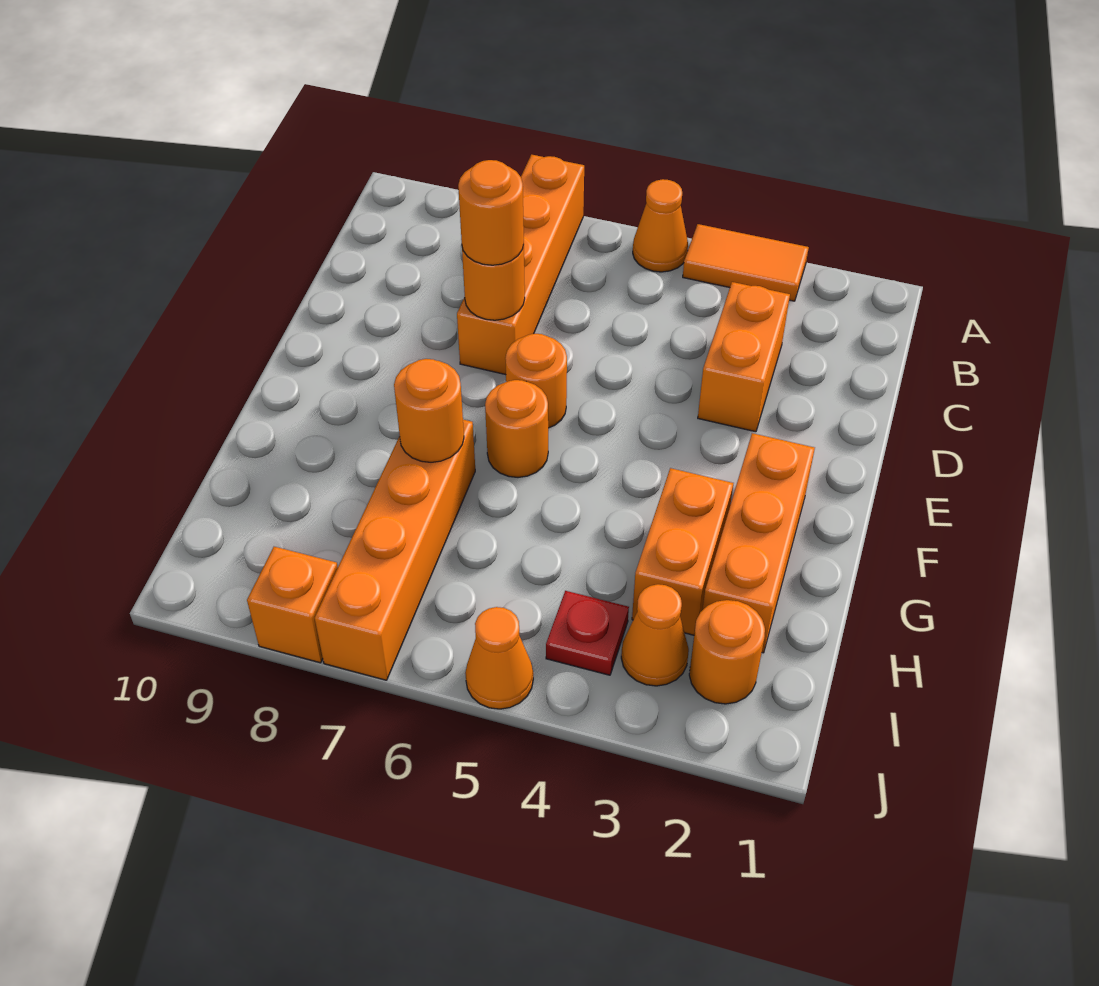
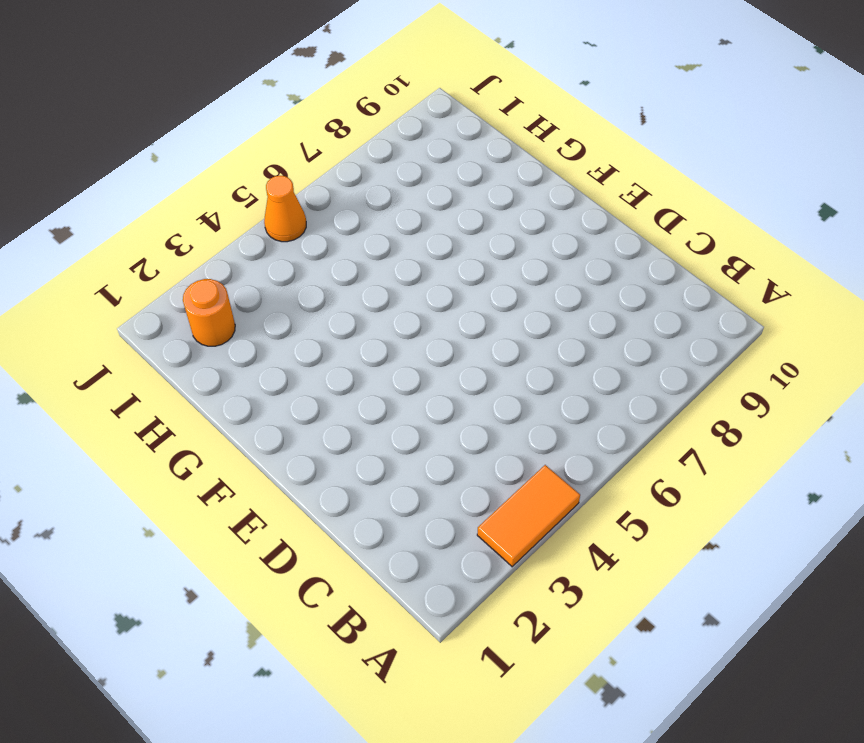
none -> orange cone A5 level 1
none -> orange brick A7:D7 level 1
none -> orange brick C3:D3 level 1

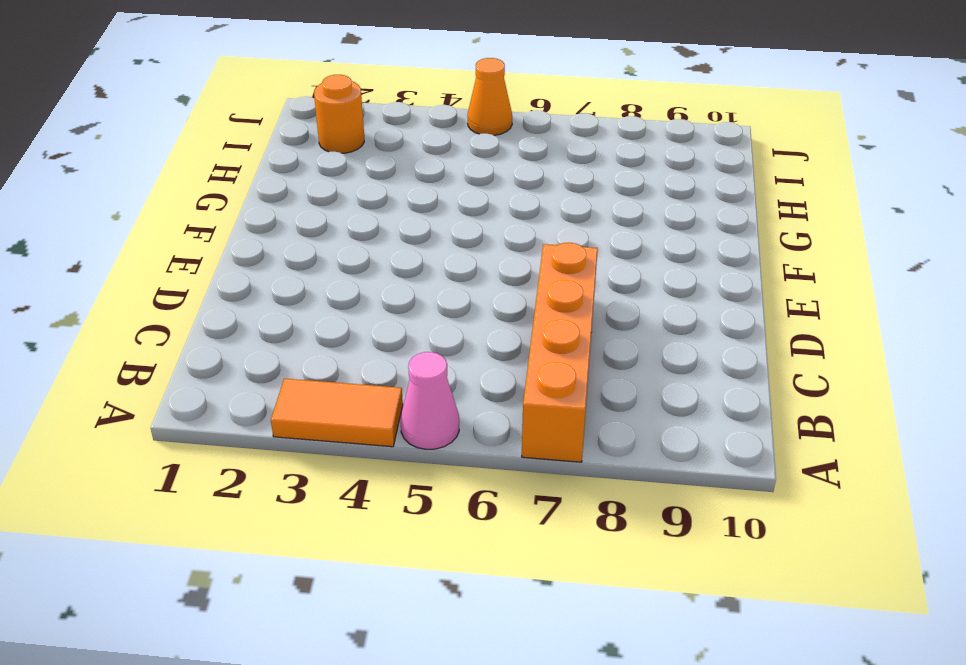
pink cone A5 level 1 -> orange cone A5 level 1
none -> orange brick C3:D3 level 1
none -> orange round brick E6 level 1
none -> orange brick F2:H2 level 1

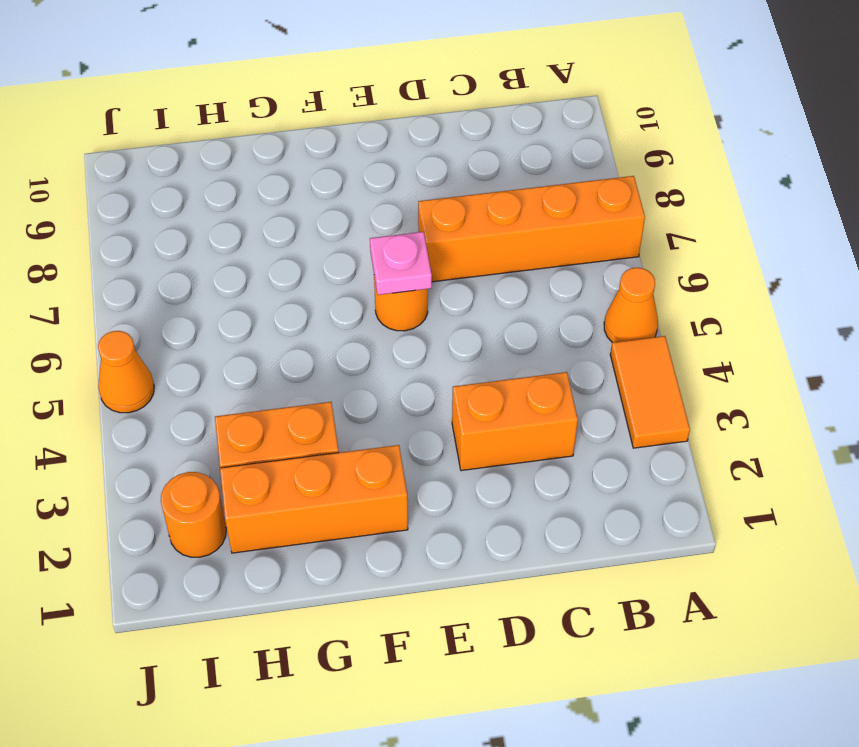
pink plate E6 level 2 -> none
none -> orange round brick F6 level 1
none -> orange brick G7:J7 level 1
none -> orange cone I3 level 1

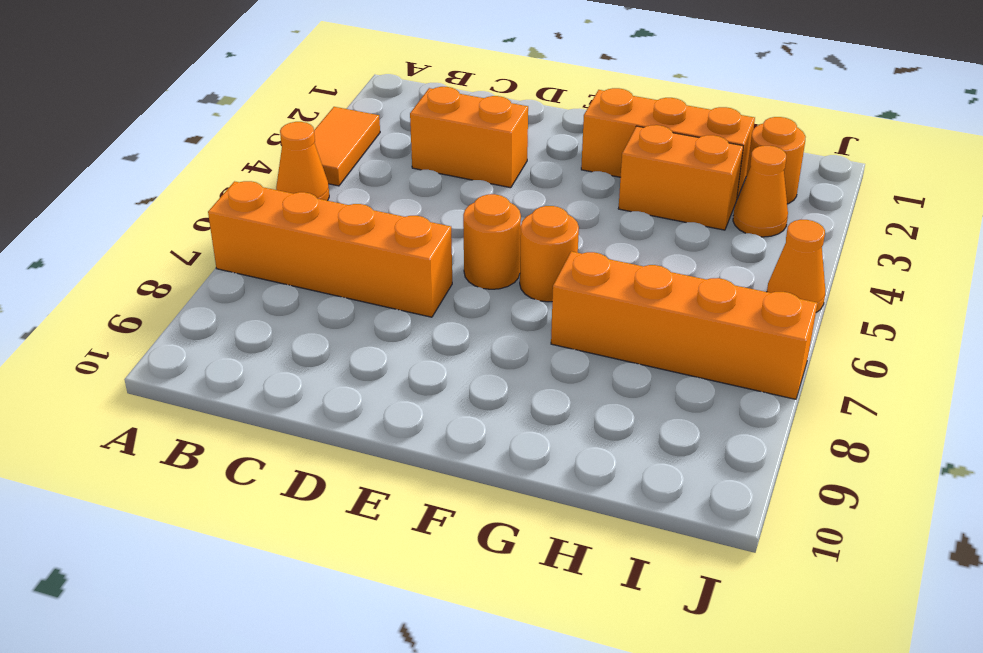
none -> red plate I4 level 1
none -> orange brick J8 level 1
none -> orange round brick D7 level 2

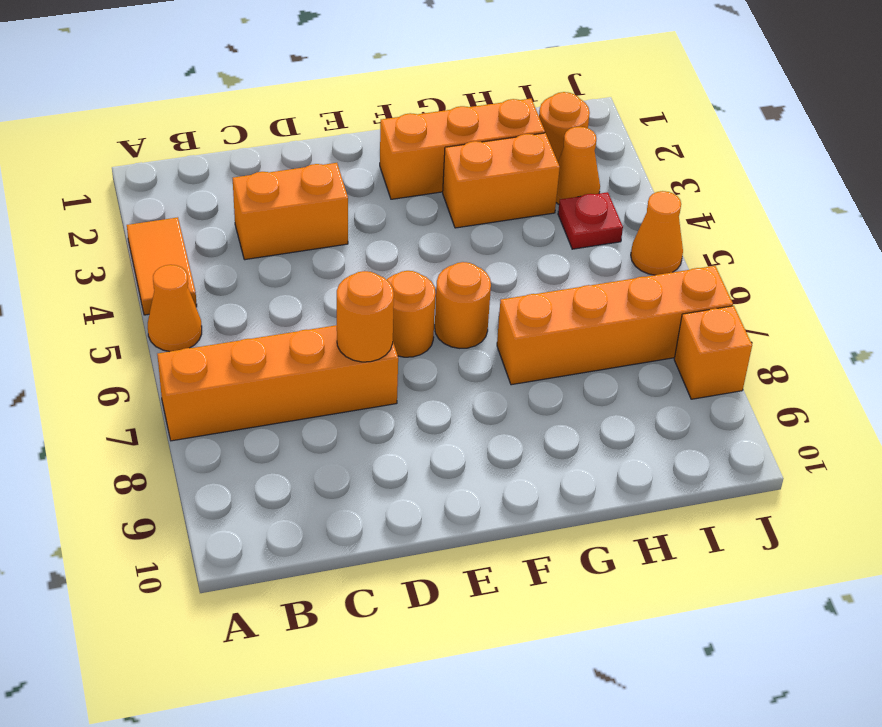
none -> orange round brick G7 level 2
none -> orange round brick D7 level 3

